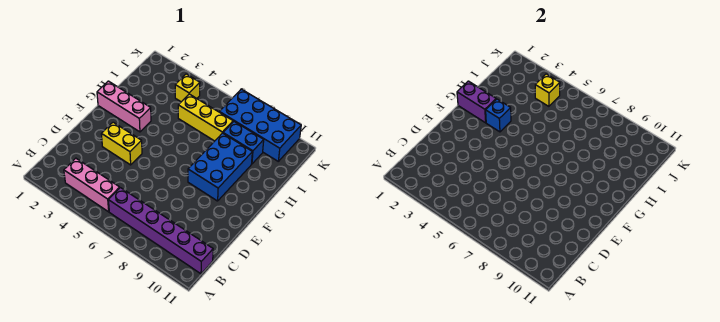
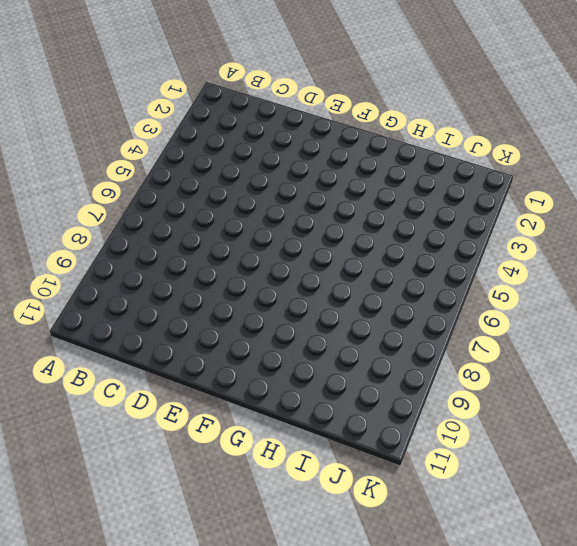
none -> pink brick B3:B5 level 1
none -> purple brick B6:B11 level 1
none -> yellow brick E3:E4 level 1

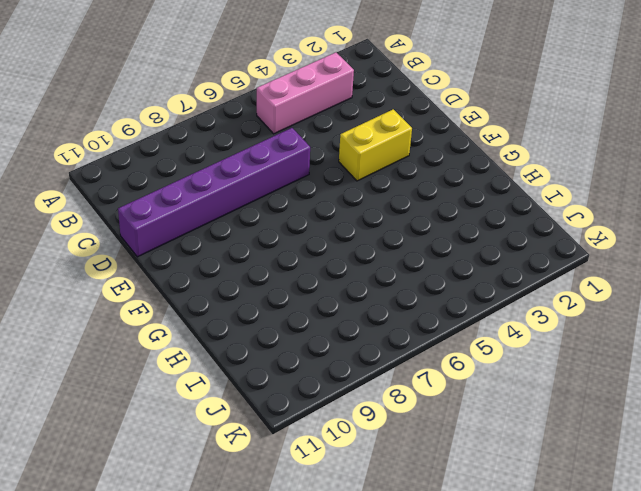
purple brick D6:D11 level 1 -> purple brick B6:B11 level 1
none -> blue brick F8:H9 level 1
none -> pink brick G1:G3 level 1
none -> yellow brick I5:I7 level 1

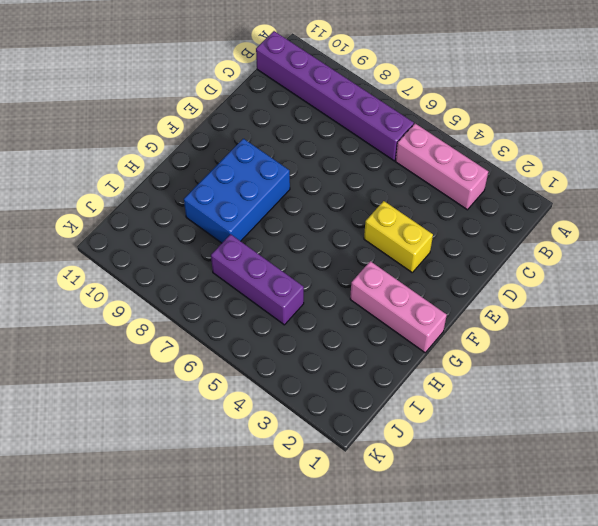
purple brick I5:I7 level 1 -> yellow brick I5:I7 level 1
none -> blue brick I8:I9 level 1
none -> yellow brick J4 level 1
none -> blue brick J7:K10 level 1

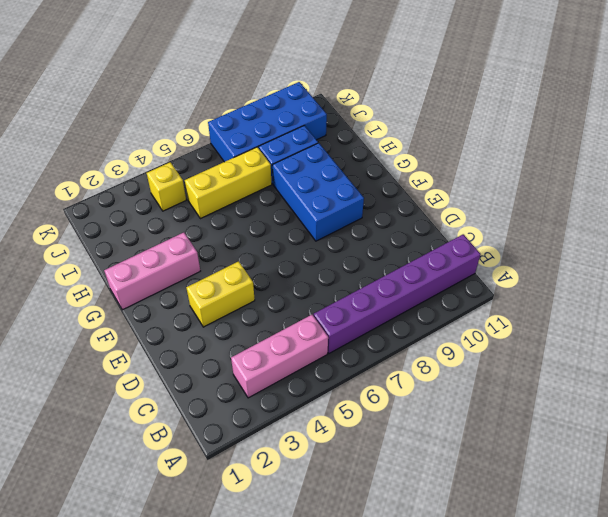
none -> purple brick G1:G2 level 2
none -> blue brick G3 level 2
none -> yellow brick J4 level 2

